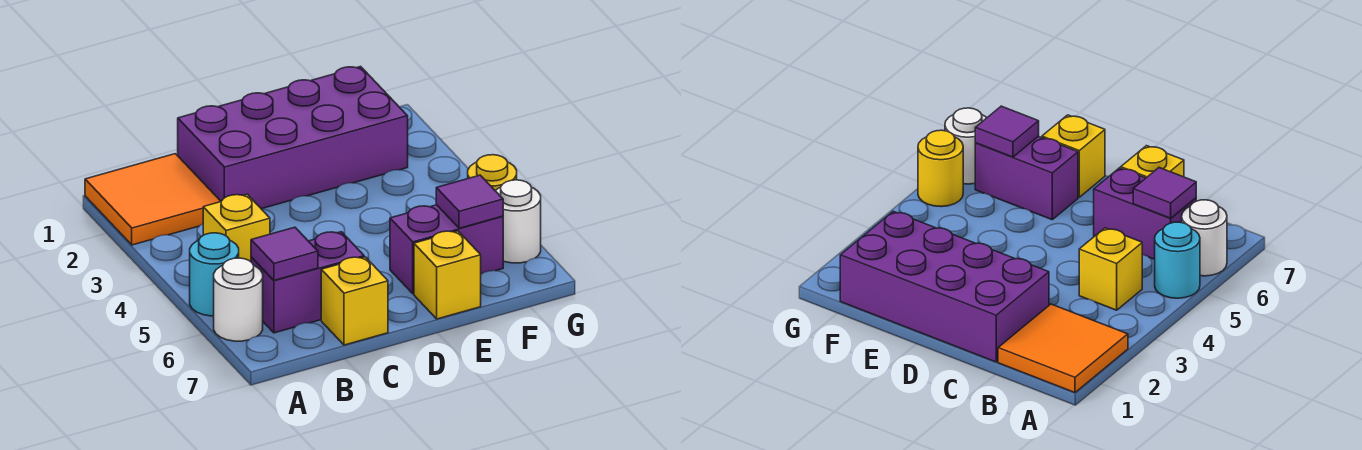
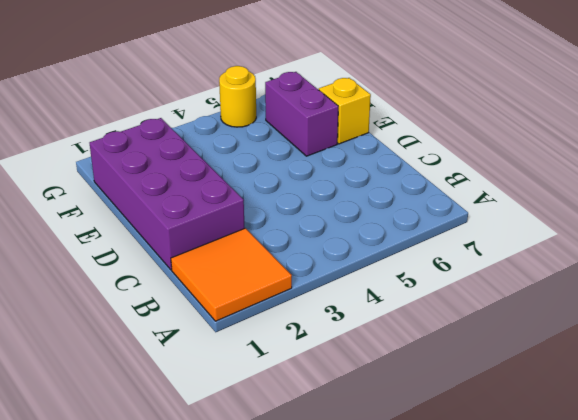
none -> cyan round brick A5 level 1
none -> white round brick A6 level 1
none -> yellow brick B4 level 1

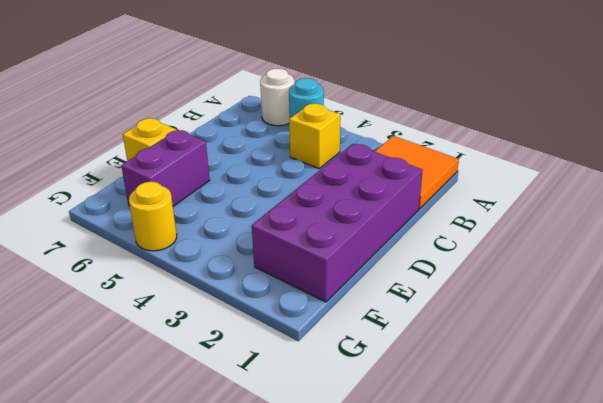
none -> purple brick B6:C6 level 1
none -> yellow brick C7 level 1
none -> white round brick G6 level 1

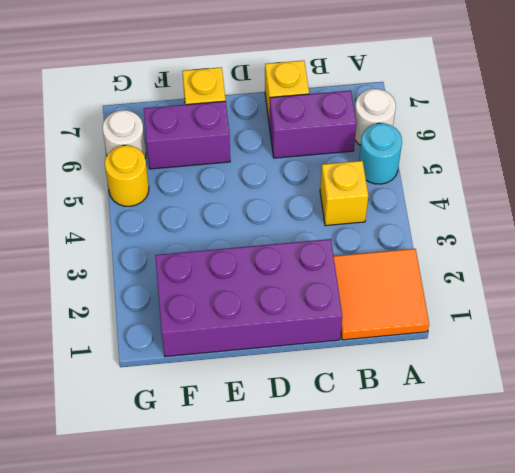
none -> purple tile B6 level 2
none -> purple tile F6 level 2

